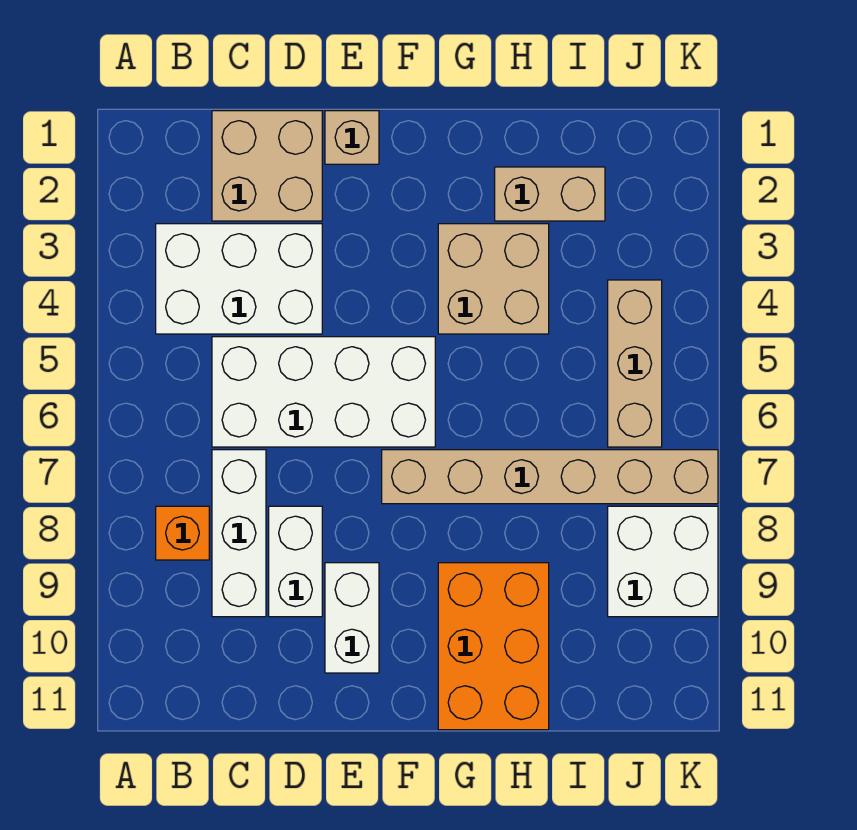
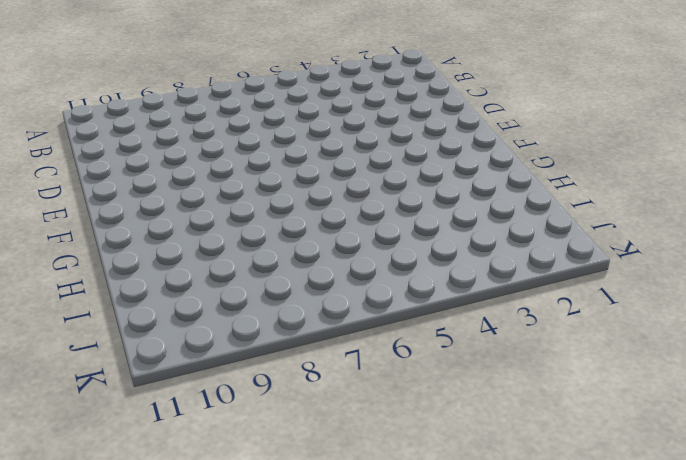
none -> white brick B3:D4 level 1
none -> orange brick B8 level 1
none -> tan brick C1:D2 level 1

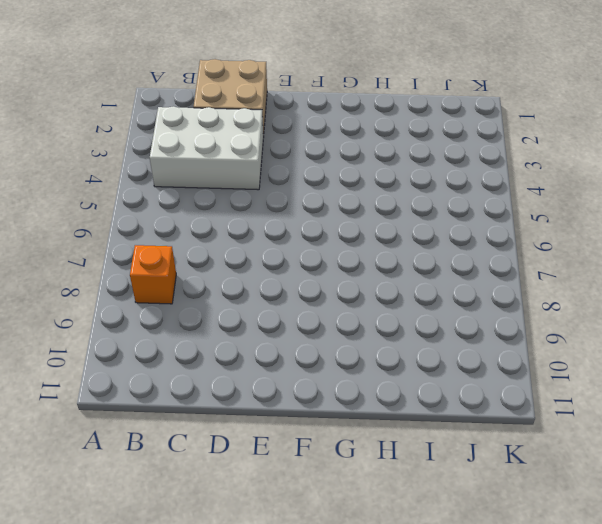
none -> white brick C5:F6 level 1
none -> white brick C7:C9 level 1
none -> white brick D8:D9 level 1

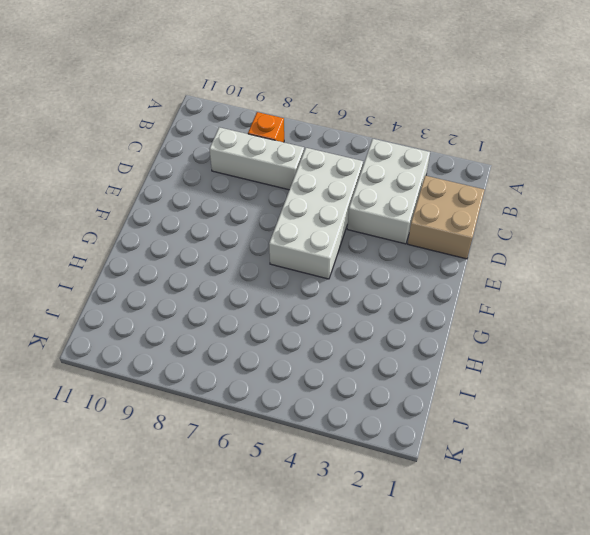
none -> white brick D8:D9 level 1
none -> tan brick E1 level 1
none -> white brick E9:E10 level 1

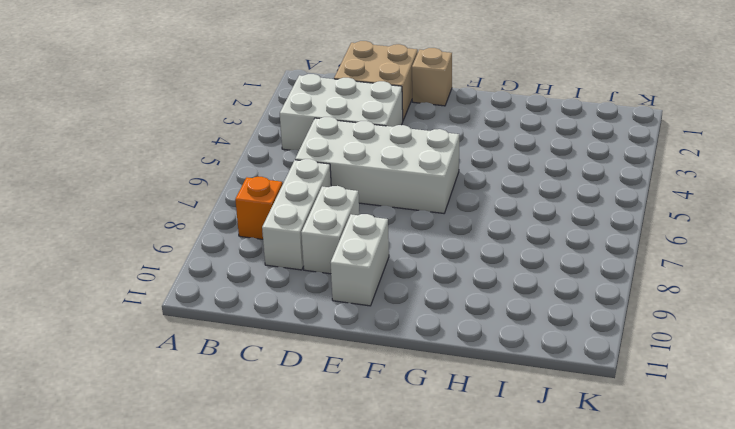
none -> tan brick F7:K7 level 1
none -> tan brick G3:H4 level 1
none -> orange brick G9:H11 level 1

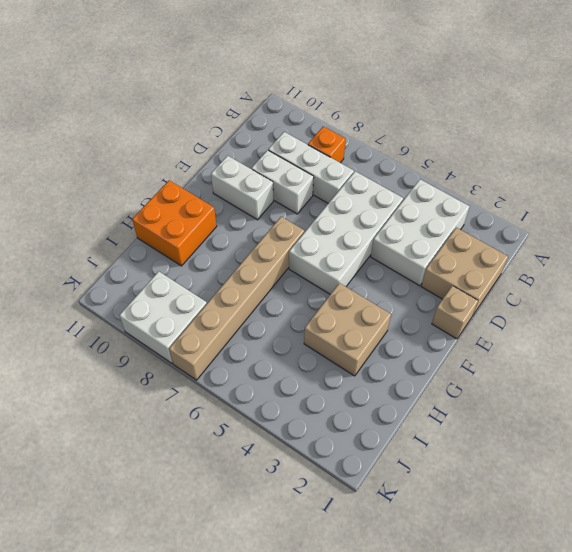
orange brick G10:H11 level 1 -> orange brick G9:H11 level 1
none -> tan brick H2:I2 level 1
none -> tan brick J4:J6 level 1

